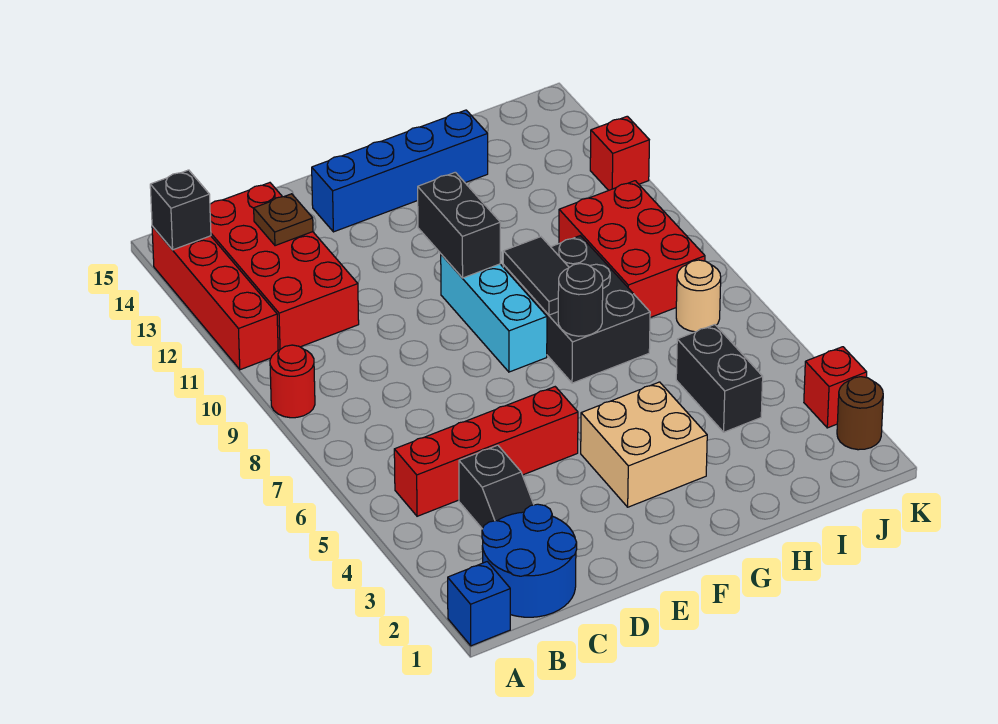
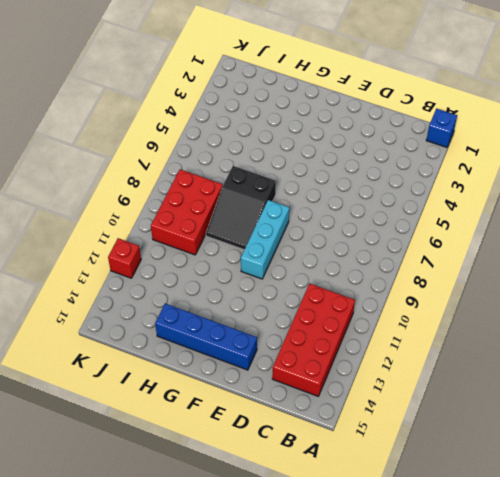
black slope G7:H9 level 1 top 7 -> black brick G7:H9 level 1
none -> red round brick A9 level 1
none -> red brick A11:A14 level 1
none -> blue round brick B1:C2 level 1

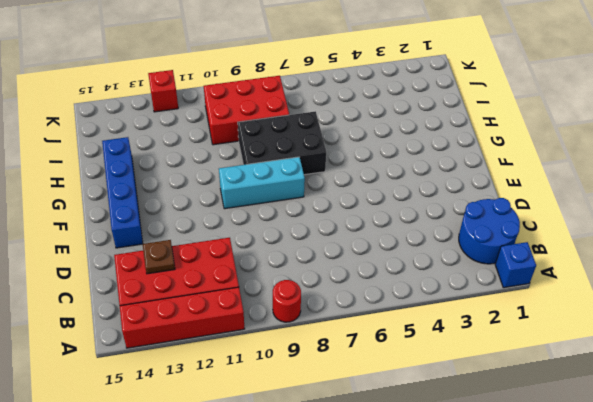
none -> red brick B5:E5 level 1
none -> black slope C3:C4 level 1 top 4
none -> tan brick F3:G4 level 1

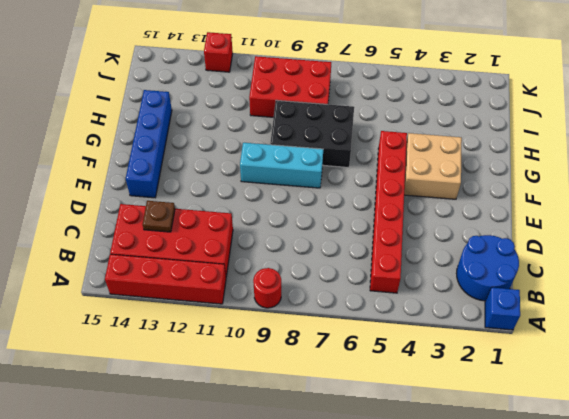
red brick B5:G5 level 1 -> red brick B5:E5 level 1
none -> black slope C3:C4 level 1 top 4
none -> black brick I4:I5 level 1
none -> tan round brick J7 level 1

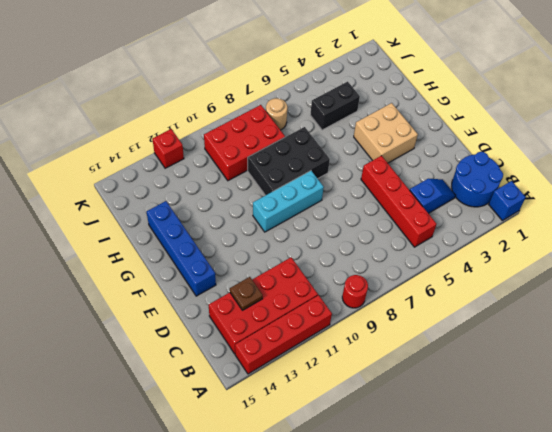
blue slope C3:C4 level 1 top 4 -> black slope C3:C4 level 1 top 4
none -> brown round brick K2 level 1
none -> red brick K3 level 1
none -> black brick A14 level 2

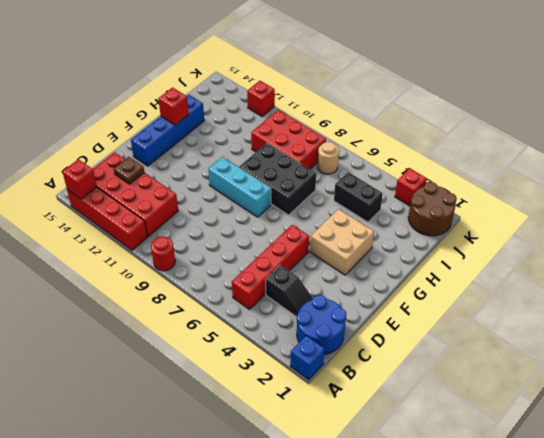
red brick A14 level 2 -> black brick A14 level 2
red brick G14 level 2 -> none
brown round brick J1:K2 level 1 -> brown round brick K2 level 1
none -> black brick F10:F11 level 2
none -> black round brick G7 level 2
none -> black tile G8:G9 level 2

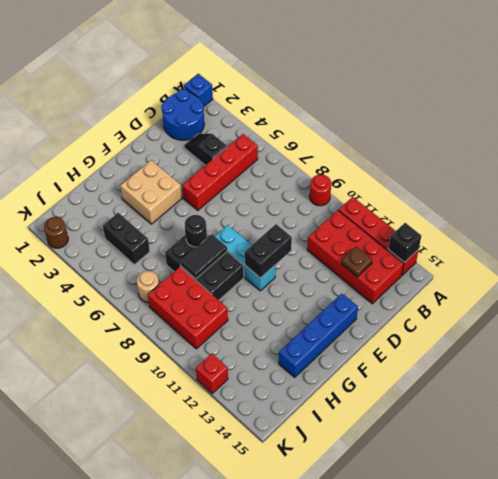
black brick E10:F10 level 2 -> black brick F10:F11 level 2
black tile G8:H8 level 2 -> black tile G8:G9 level 2
none -> red brick K3 level 1

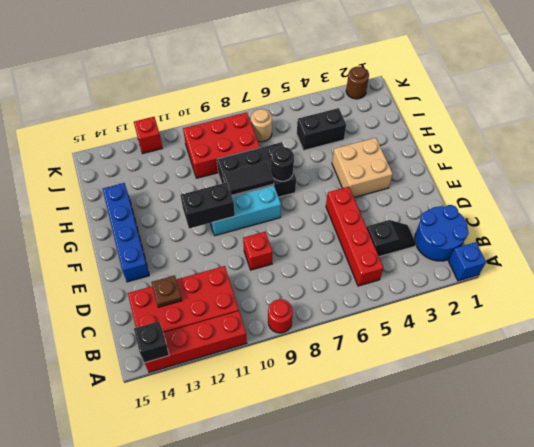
red brick D9 level 1 -> red brick K3 level 1

